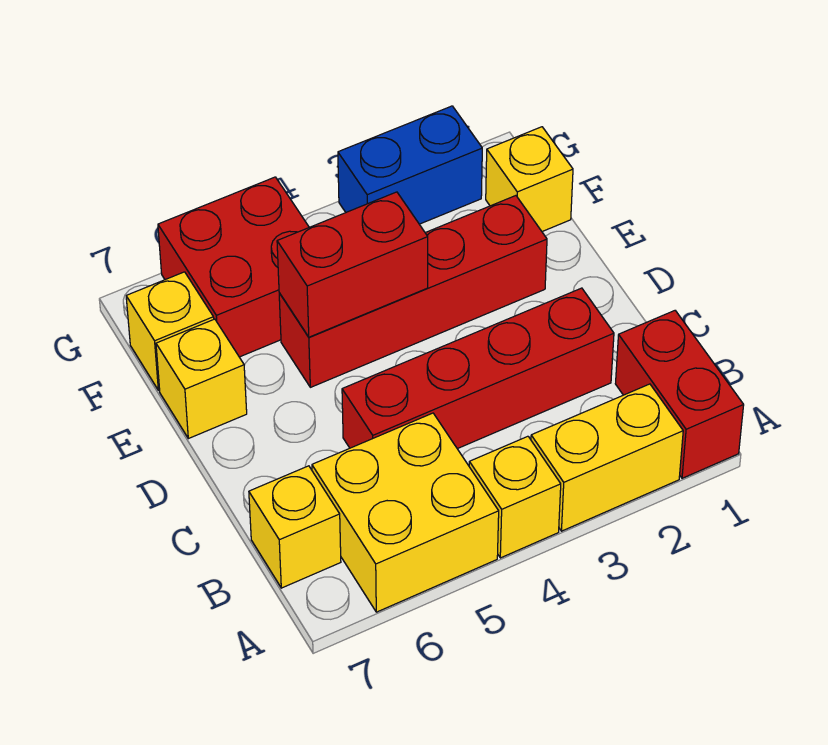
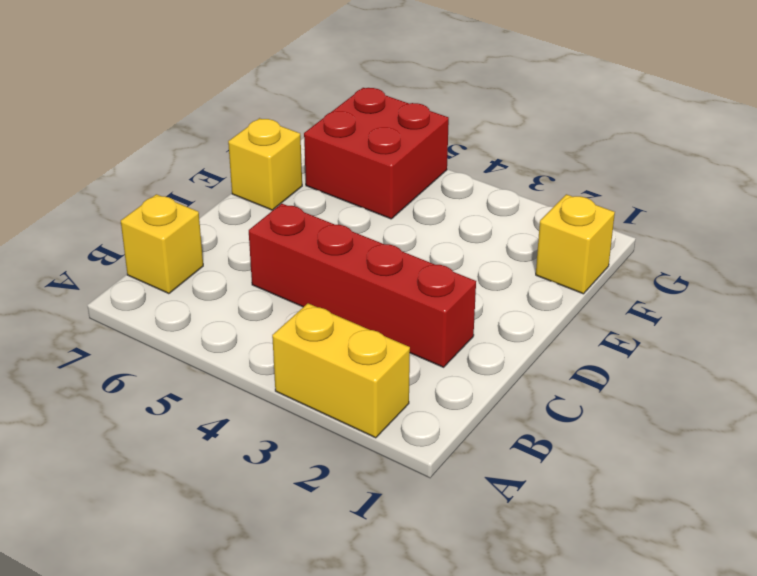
none -> red brick A1:B1 level 1
none -> yellow brick A4 level 1
none -> yellow brick A5:B6 level 1

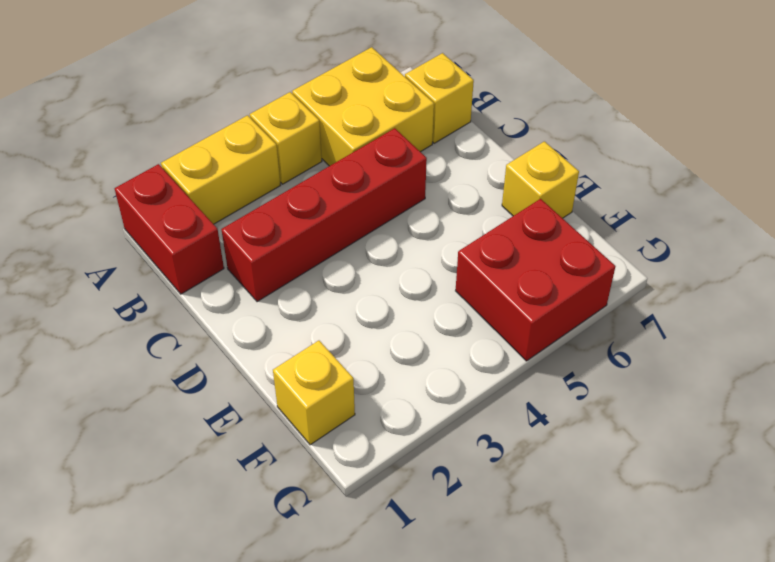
none -> red brick E2:E5 level 1
none -> yellow brick F7 level 1
none -> blue brick G2:G3 level 1

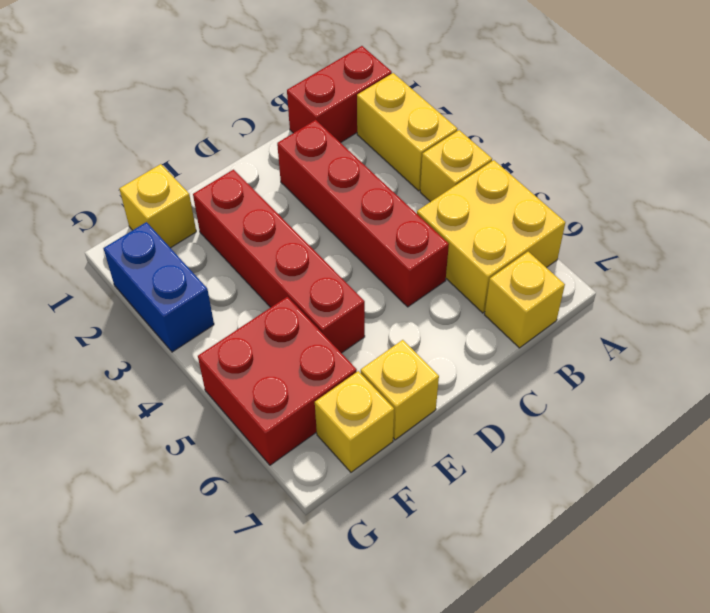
none -> red brick E4:E5 level 2

